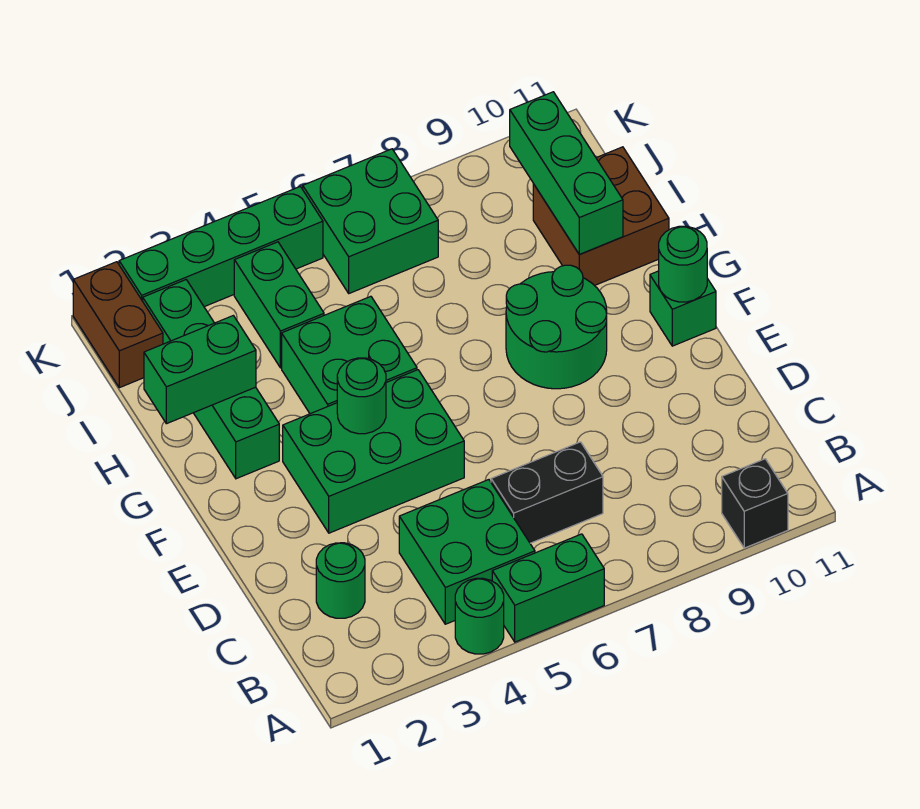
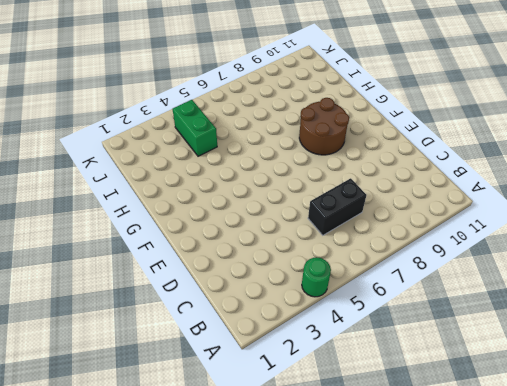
brown round brick F8:G9 level 1 -> green round brick F8:G9 level 1
none -> green brick A5:A6 level 1
none -> black brick A10 level 1
none -> green brick B4:C5 level 1

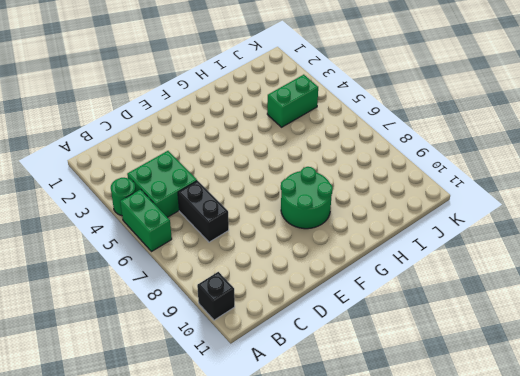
none -> green round brick C2 level 1
none -> green brick E3:F5 level 1
none -> green brick F11 level 1

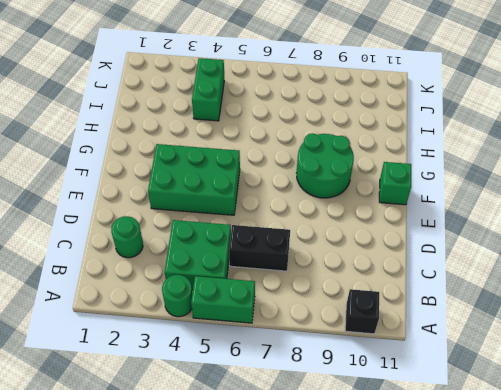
none -> green brick G2:J2 level 1
none -> green brick G4:H5 level 1
none -> brown brick H10:I11 level 1

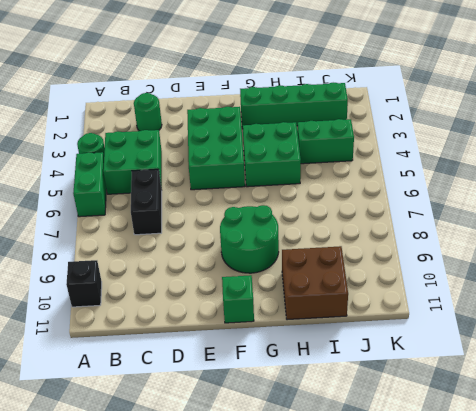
none -> brown brick J1:K1 level 1
none -> green brick J6:K7 level 1
none -> green brick K2:K5 level 1

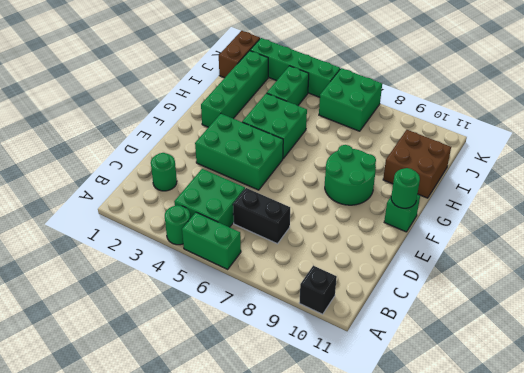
none -> green round brick F4 level 2
none -> green brick H1:H2 level 2
none -> green brick H10:J10 level 2

